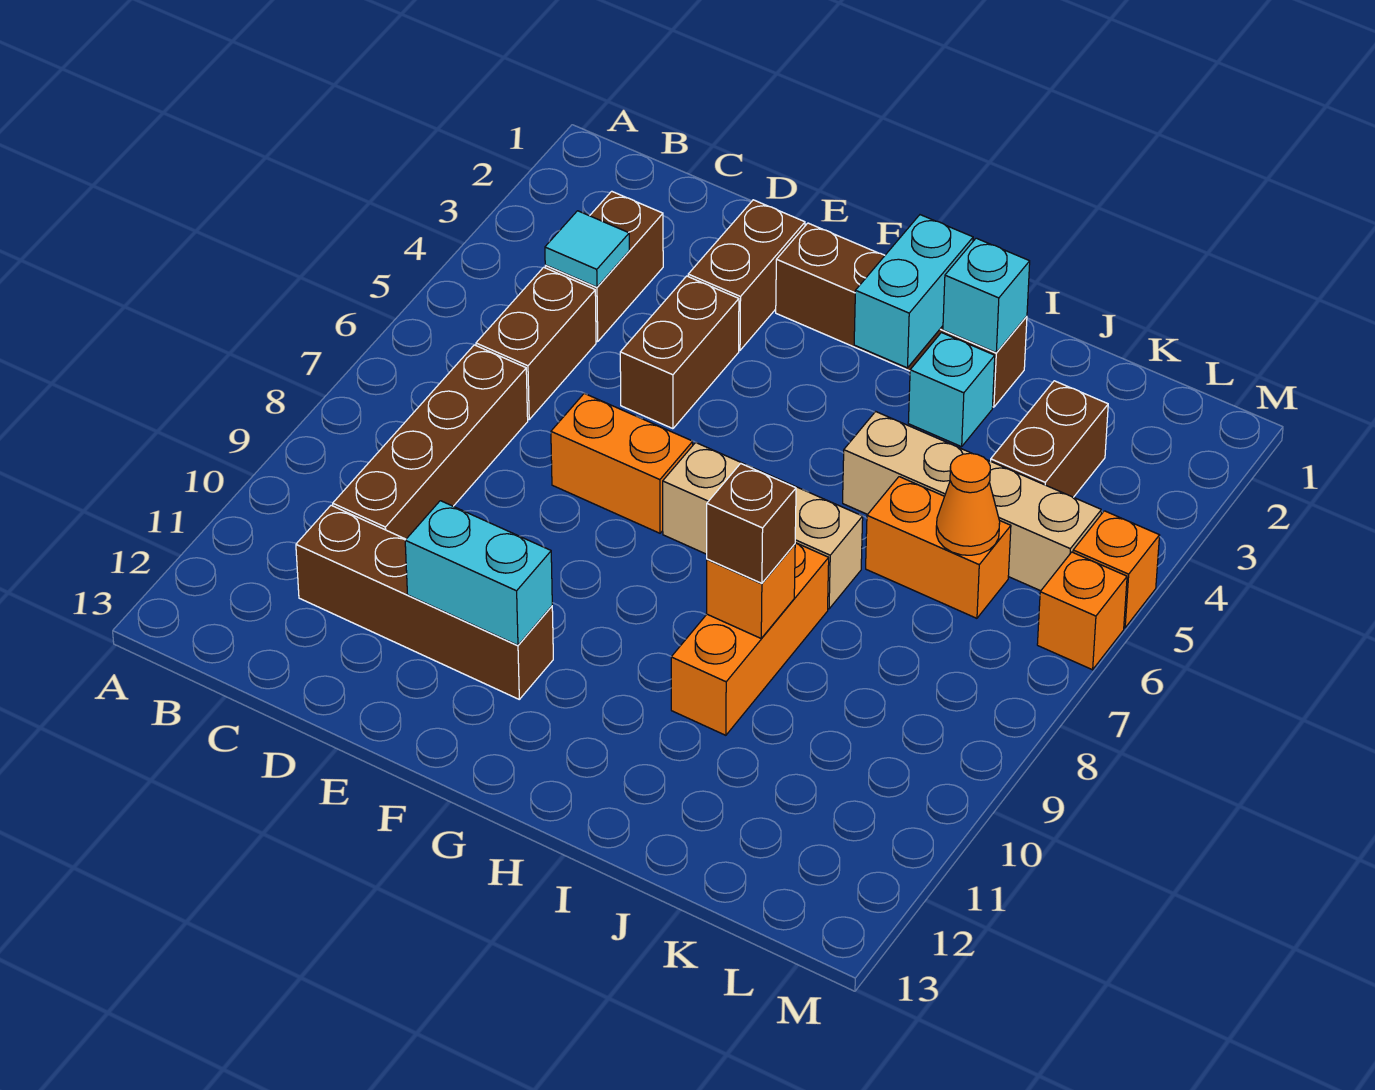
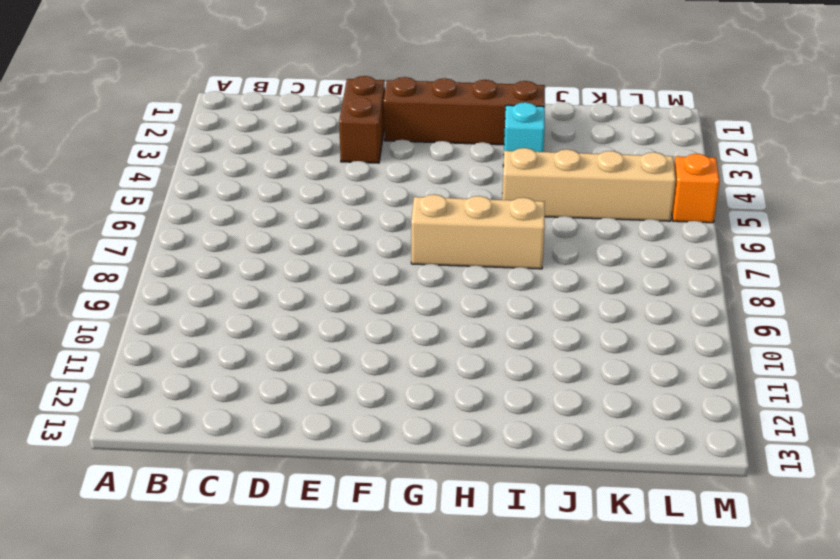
none -> brown brick C3:C4 level 1
none -> brown brick C5:C6 level 1
none -> brown brick C7:C10 level 1

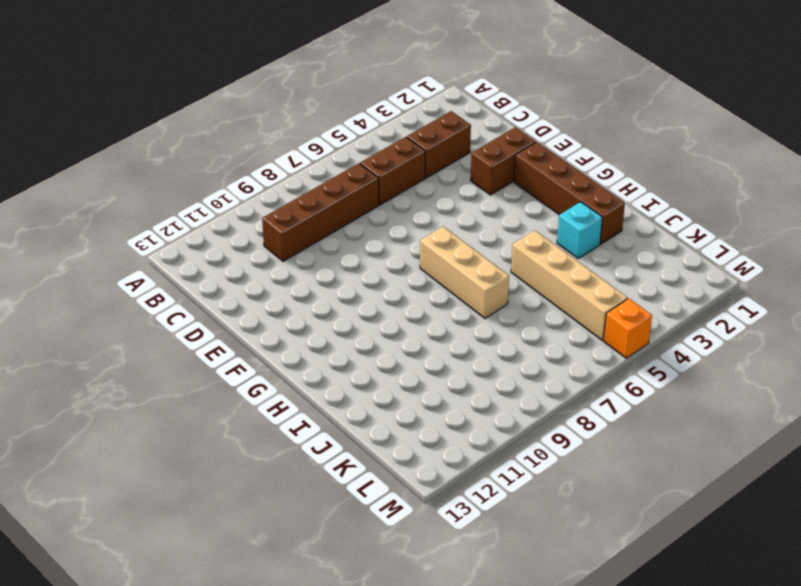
none -> brown brick C11:F11 level 1
none -> brown brick E4:E5 level 1
none -> orange brick E7:F7 level 1

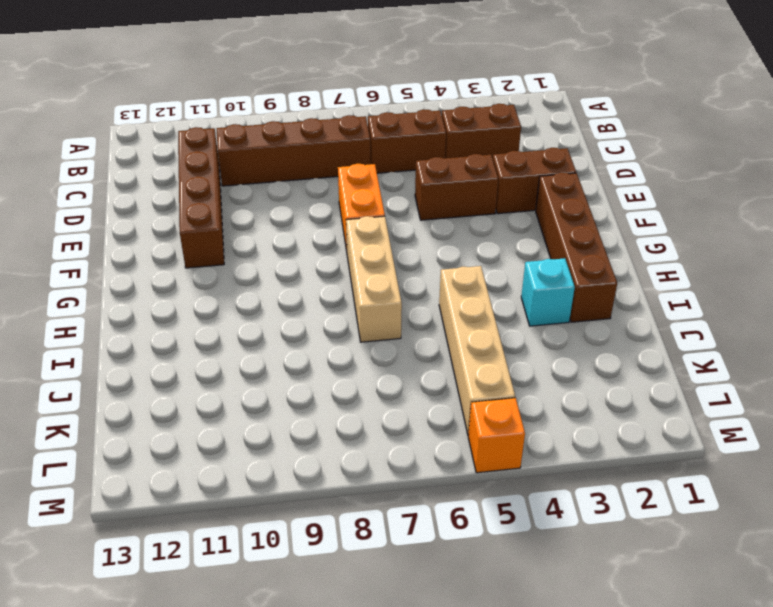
none -> orange brick I8:I10 level 1
none -> orange brick J6:K6 level 1
none -> brown brick K3:K4 level 1

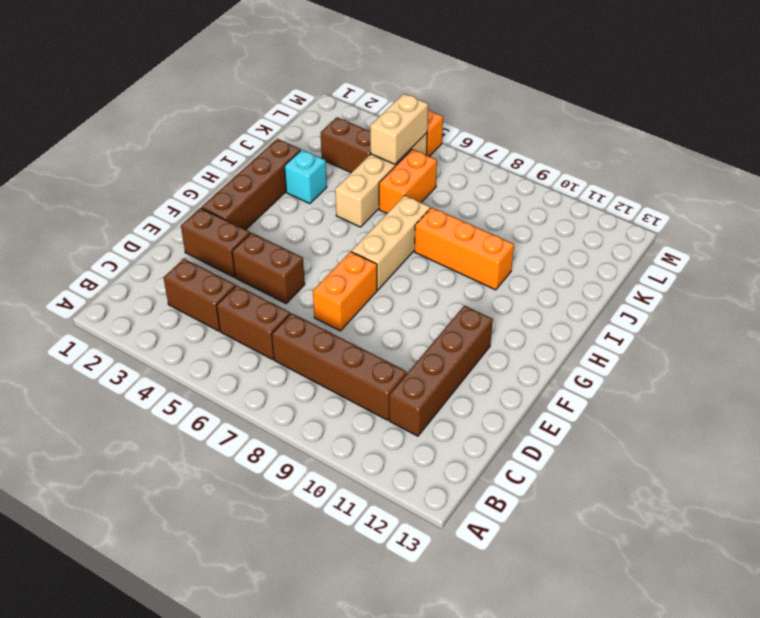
tan brick K5:L5 level 2 -> none
none -> orange brick M6 level 1
none -> cyan tile C4 level 2
none -> cyan brick E11:F11 level 2

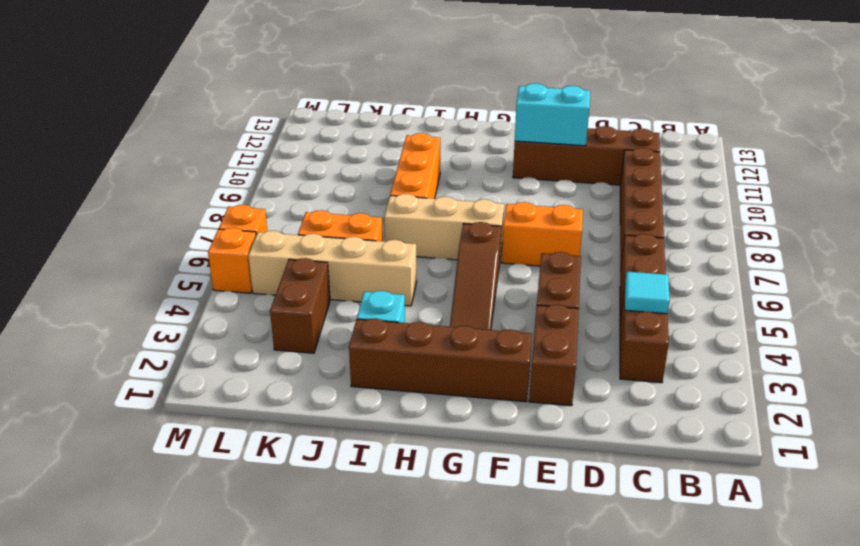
brown slope G4:G6 level 1 top 6 -> none
none -> cyan brick H2:H3 level 2
none -> cyan brick I2 level 2
none -> orange brick I9 level 2

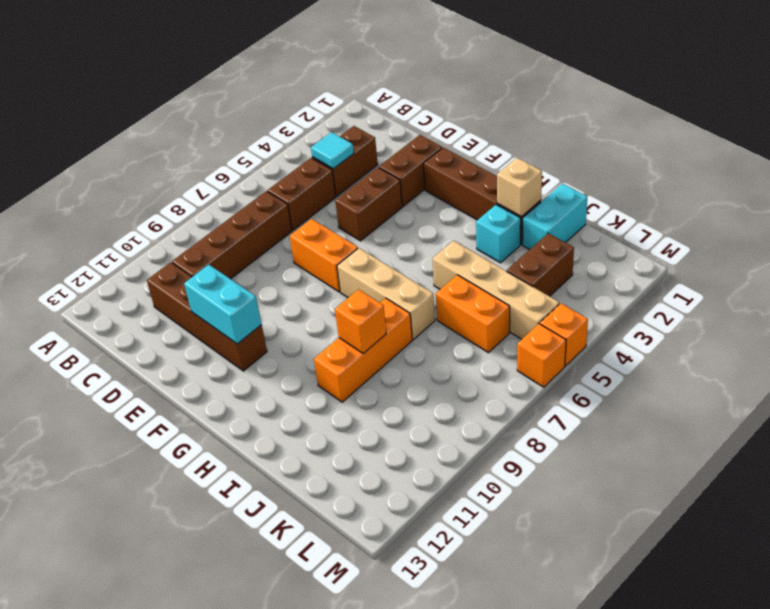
tan brick I2 level 2 -> cyan brick I2 level 2
cyan brick J1:J2 level 1 -> cyan brick H2:H3 level 2
none -> orange cone K6 level 2
none -> brown brick I9 level 3

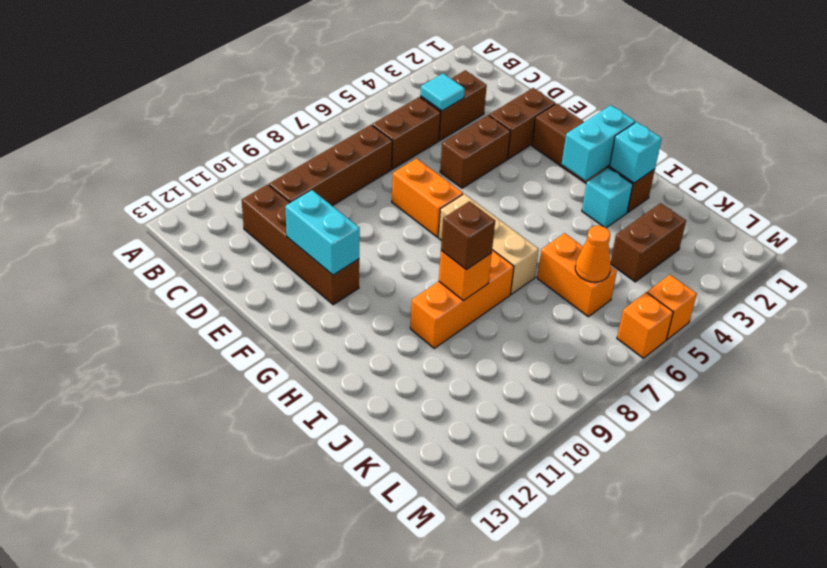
none -> tan brick I5:L5 level 1

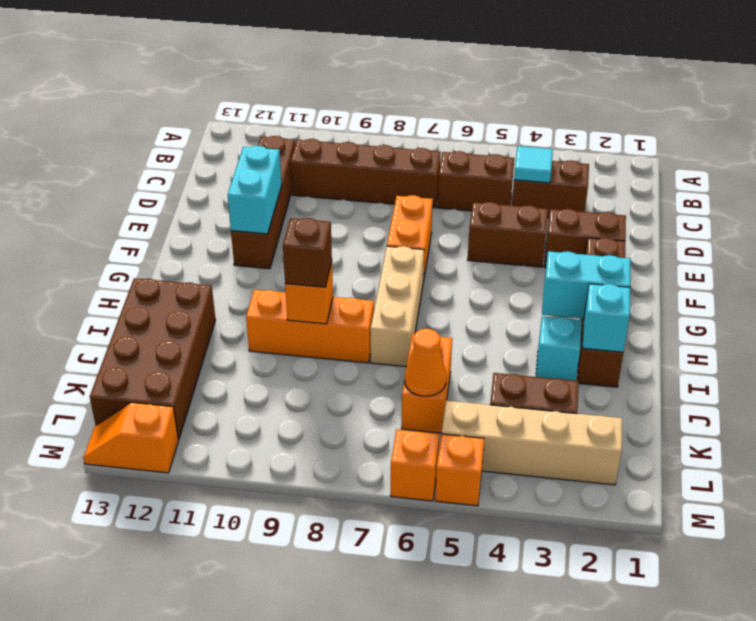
brown brick I12:L13 level 1 -> none
tan brick L2:L5 level 1 -> tan brick I5:L5 level 1
orange slope M12:M13 level 1 top 12 -> none

